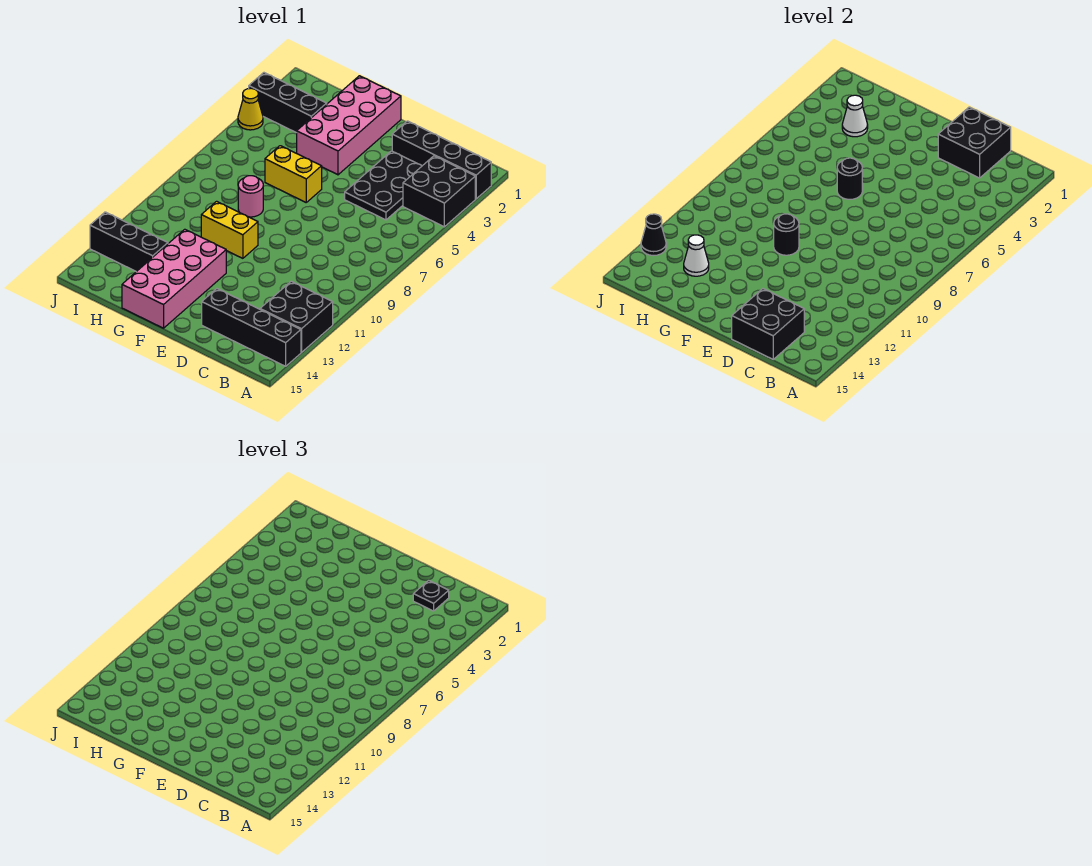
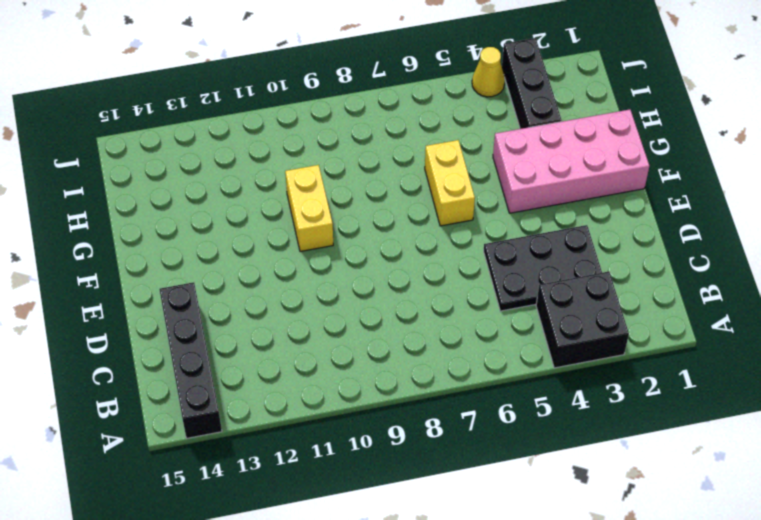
none -> black brick A2:D2 level 1
none -> black brick A12:B13 level 1
none -> pink brick F12:G15 level 1

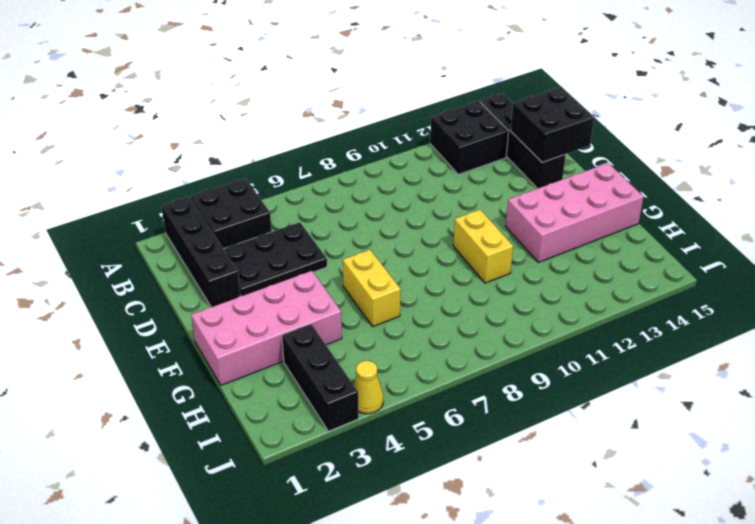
none -> pink round brick G8 level 1
none -> black brick H13:J13 level 1
none -> black brick C1:D2 level 2

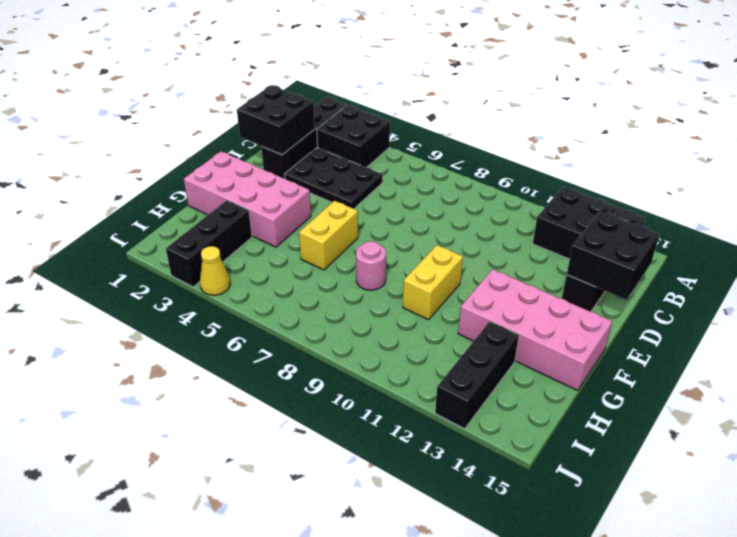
none -> black round brick F6 level 2
none -> black round brick F10 level 2
none -> white cone H3 level 2

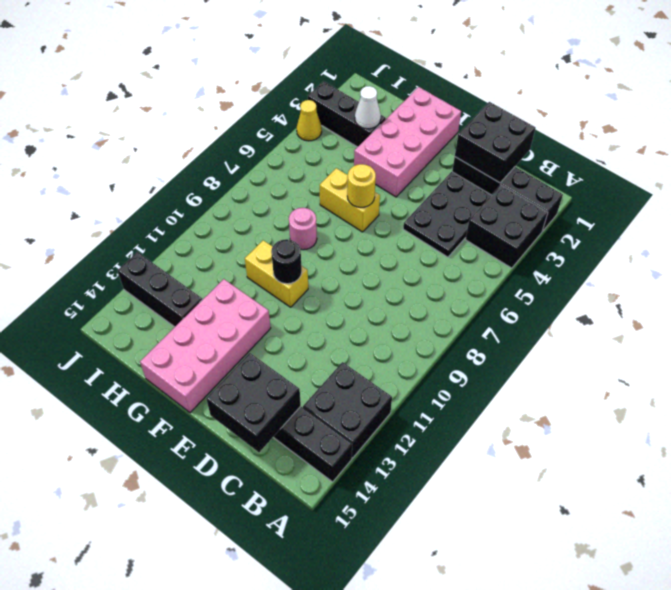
yellow round brick F6 level 2 -> black round brick F6 level 2
none -> white cone H13 level 2
none -> black cone J13 level 2
none -> black plate C2 level 3

